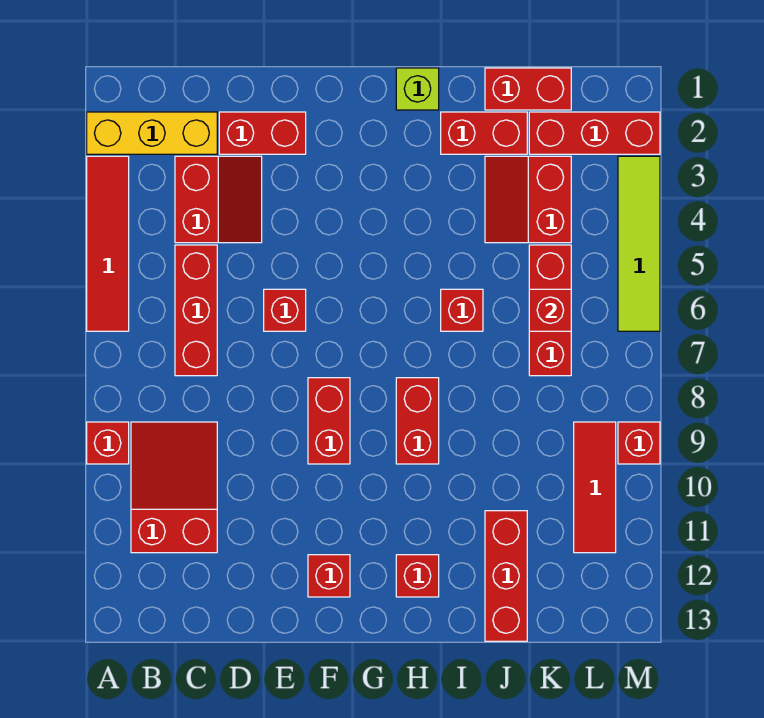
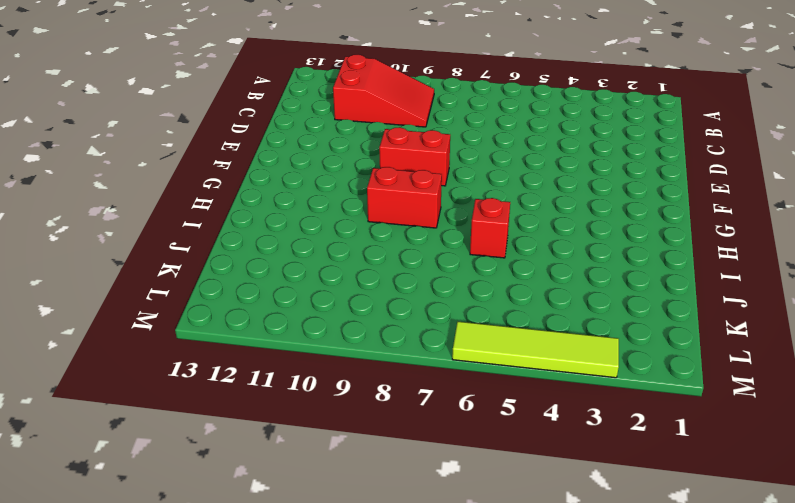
none -> yellow brick A2:C2 level 1
none -> red tile A3:A6 level 1
none -> red brick A9 level 1

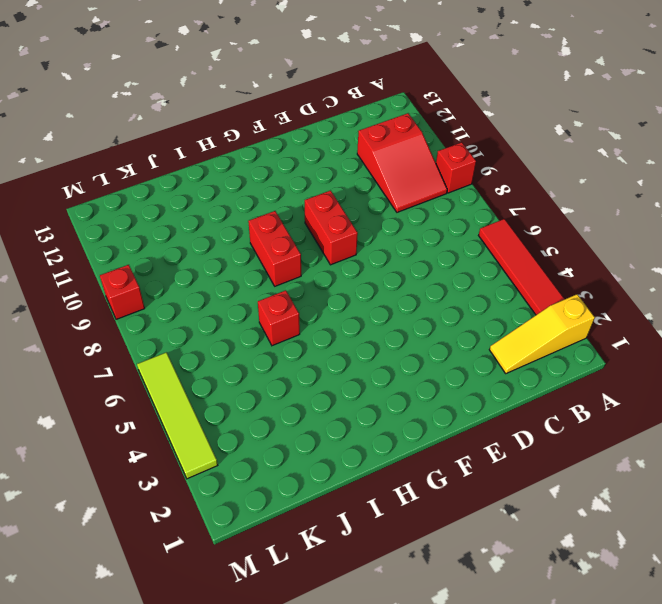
yellow slope A2:C2 level 1 top A -> yellow brick A2:C2 level 1
none -> red slope C3:D4 level 1 top C
none -> red brick C5:C7 level 1
none -> red brick D2:E2 level 1

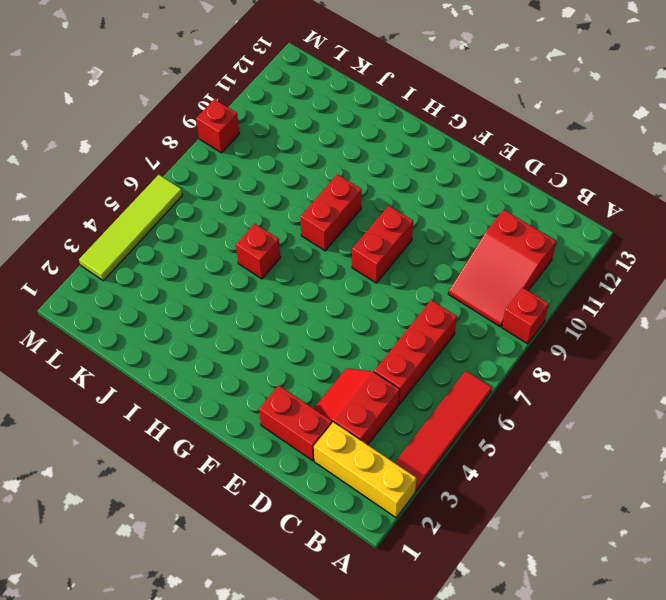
none -> red brick E6 level 1
none -> red brick F12 level 1
none -> lime brick H1 level 1

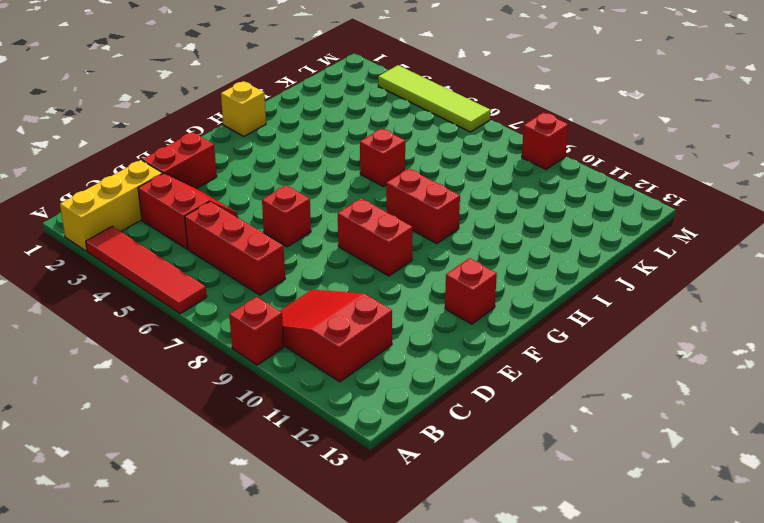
yellow brick H1 level 1 -> lime brick H1 level 1
none -> red brick H12 level 1
none -> red brick I2:J2 level 1
none -> red brick J1:K1 level 1

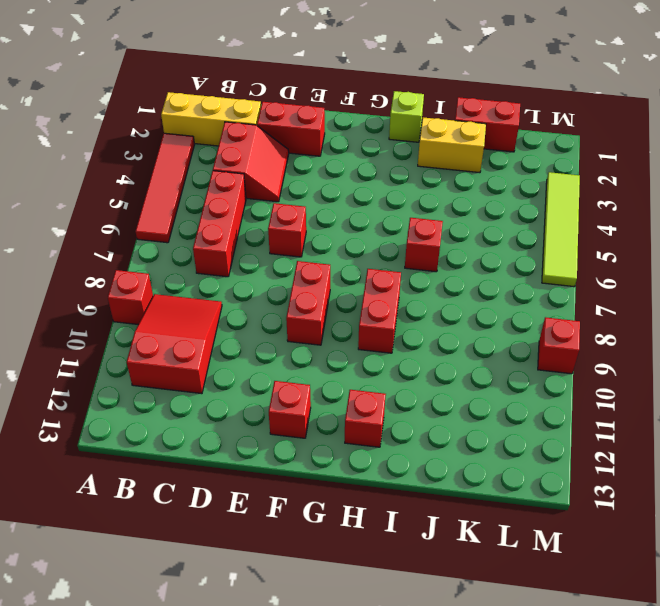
yellow brick I2:J2 level 1 -> red brick I2:J2 level 1
none -> red slope J3:K4 level 1 top K
none -> red brick J11:J13 level 1
none -> red brick K2:M2 level 1

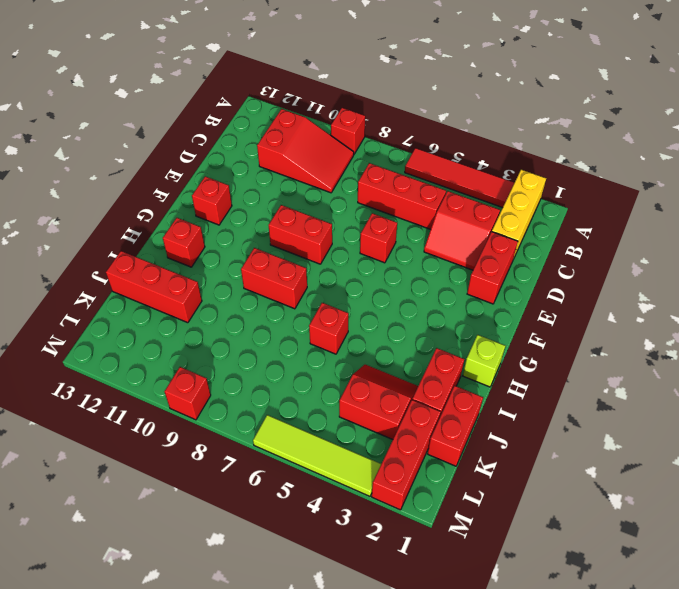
none -> red brick K5:K7 level 1
none -> red tile L9:L11 level 1
none -> red brick K6 level 2

